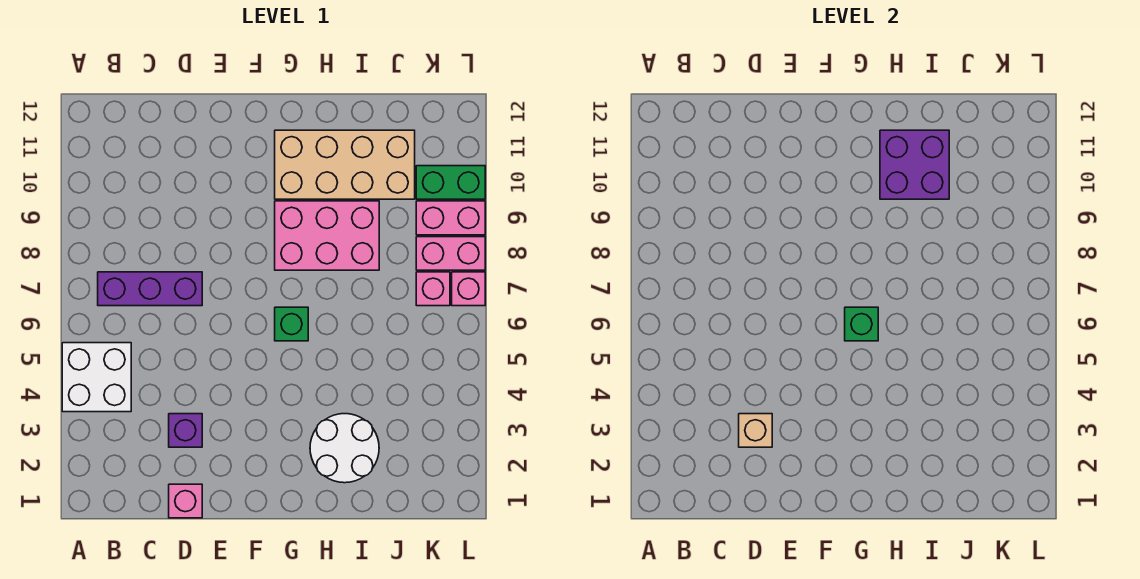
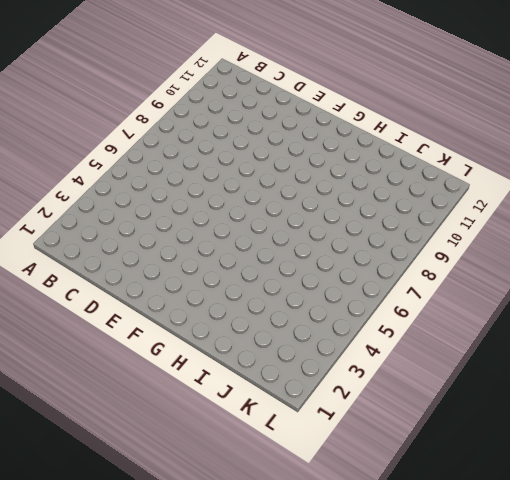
none -> white brick A4:B5 level 1
none -> purple brick B7:D7 level 1
none -> pink brick D1 level 1

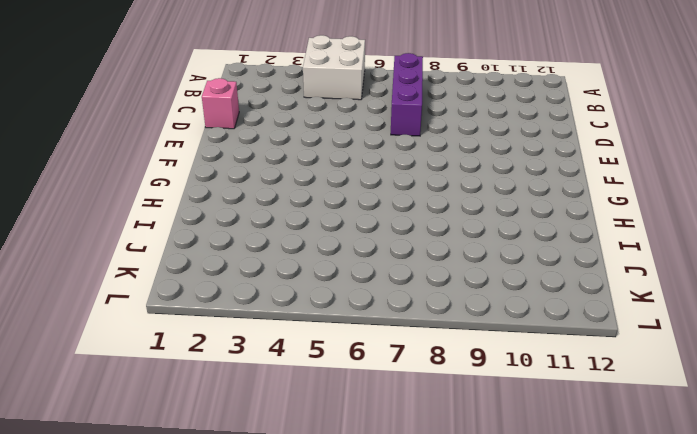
none -> purple brick D3 level 1
none -> green brick G6 level 1
none -> pink brick G8:I9 level 1

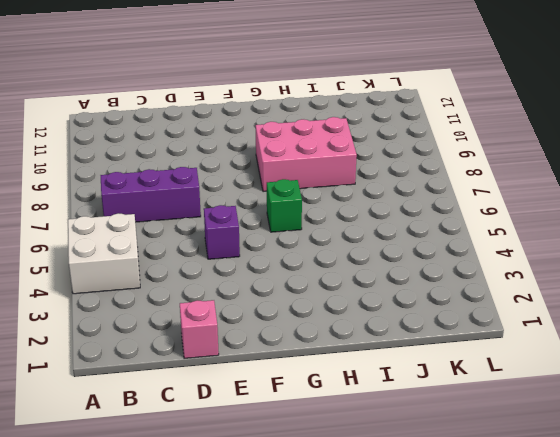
purple brick E5 level 1 -> purple brick D3 level 1
none -> tan brick G10:J11 level 1
none -> white round brick H2:I3 level 1
none -> pink brick K7 level 1

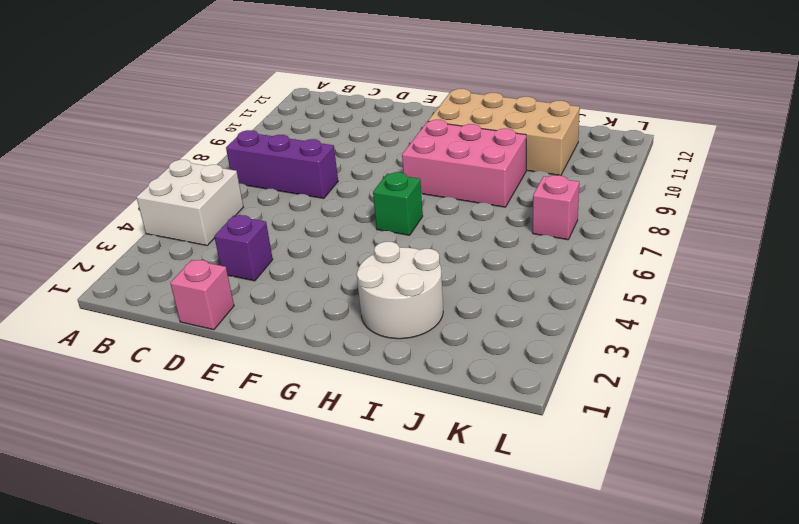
none -> pink brick K8:L8 level 1
none -> pink brick K9:L9 level 1
none -> green brick K10:L10 level 1

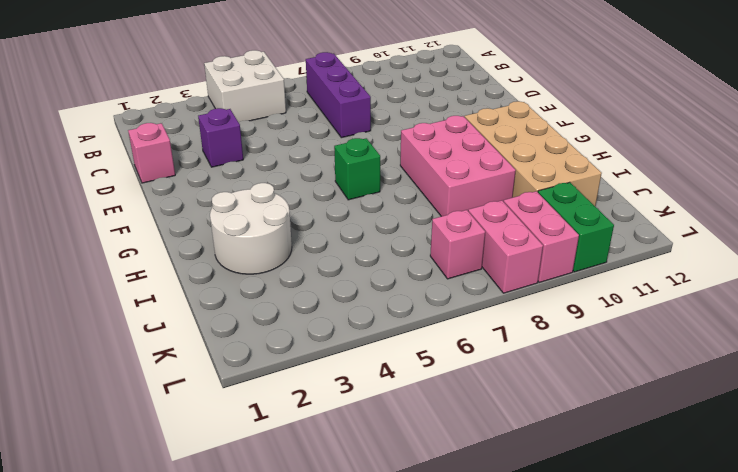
none -> pink brick L7 level 1
none -> tan brick D3 level 2
none -> green brick G6 level 2

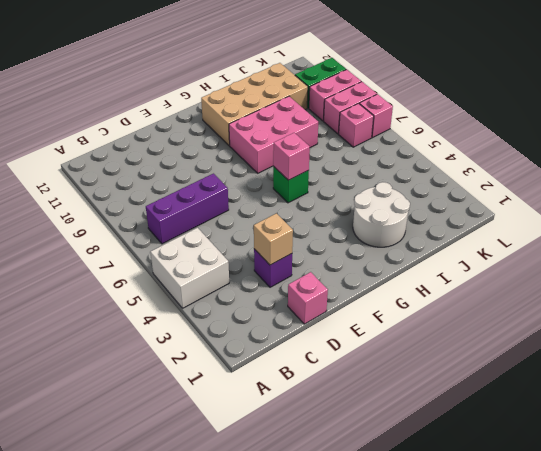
pink brick G6 level 2 -> green brick G6 level 2
none -> purple brick H10:I11 level 2

